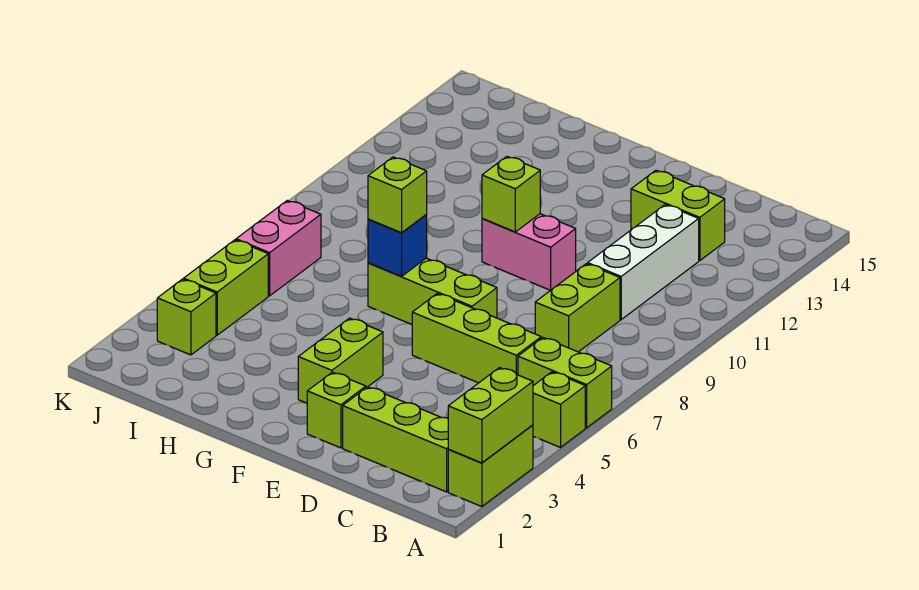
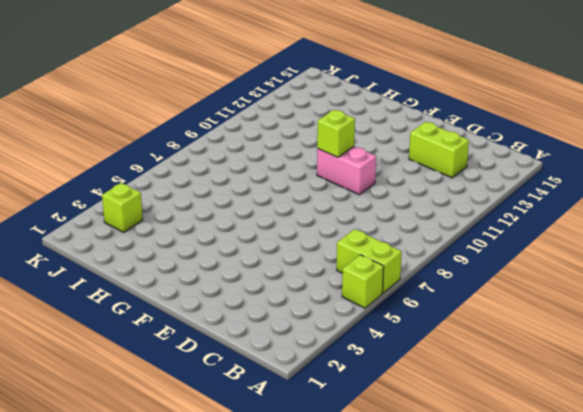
none -> lime brick A2:A3 level 1
none -> lime brick B2:D2 level 1
none -> lime brick C6:E6 level 1

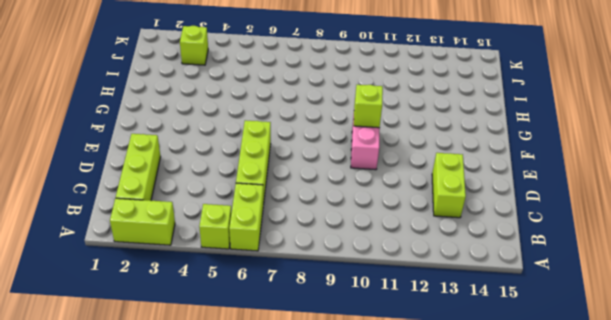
none -> lime brick C8:C9 level 1
none -> white brick C10:C12 level 1
none -> lime brick E2 level 1

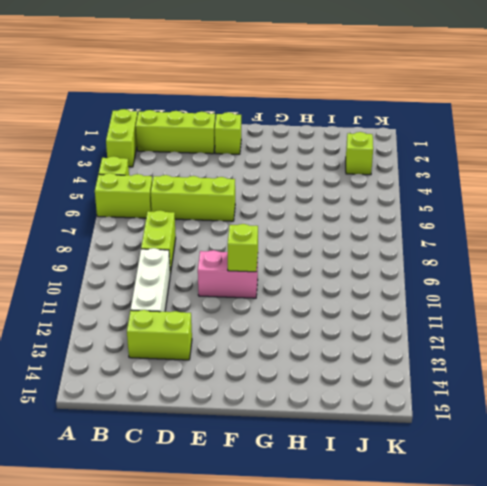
none -> lime brick E7:G7 level 1
none -> lime brick F3:F4 level 1
none -> lime brick J4:J5 level 1

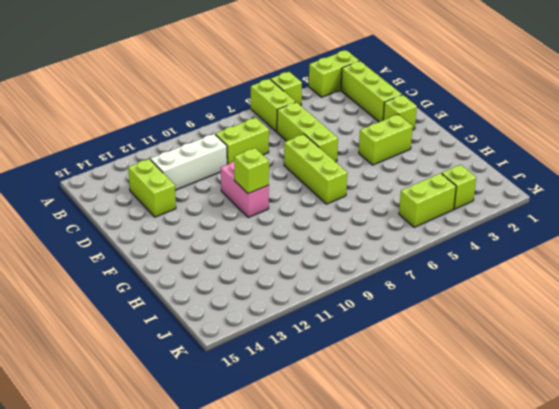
none -> pink brick J6:J7 level 1
none -> lime brick A2:A3 level 2
none -> blue brick G7 level 2

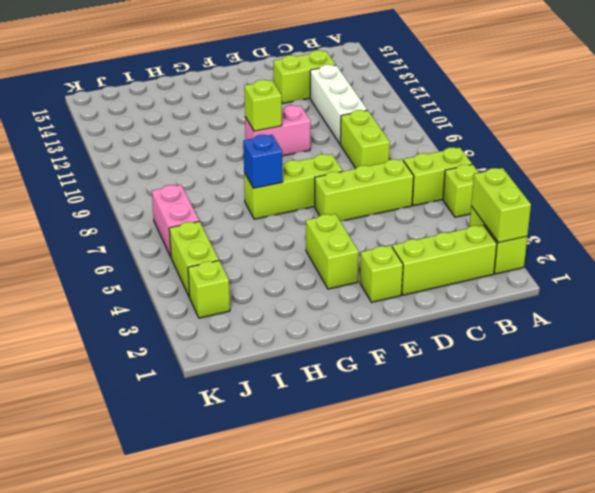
none -> lime brick G7 level 3

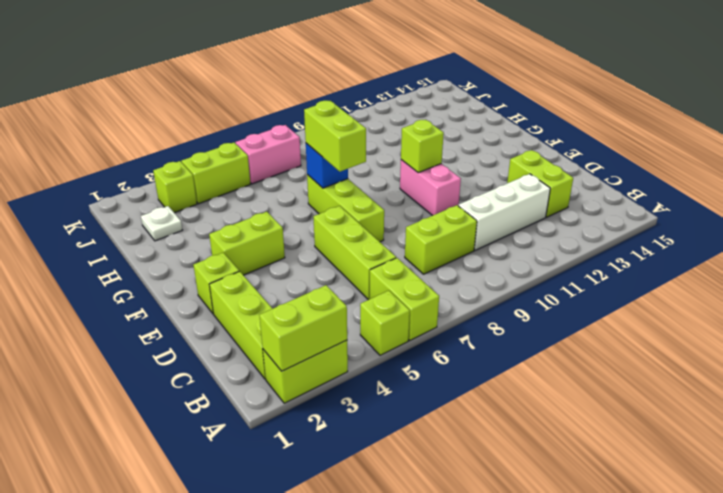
lime brick F7:G7 level 3 -> lime brick G7 level 3
white plate I2 level 1 -> none

